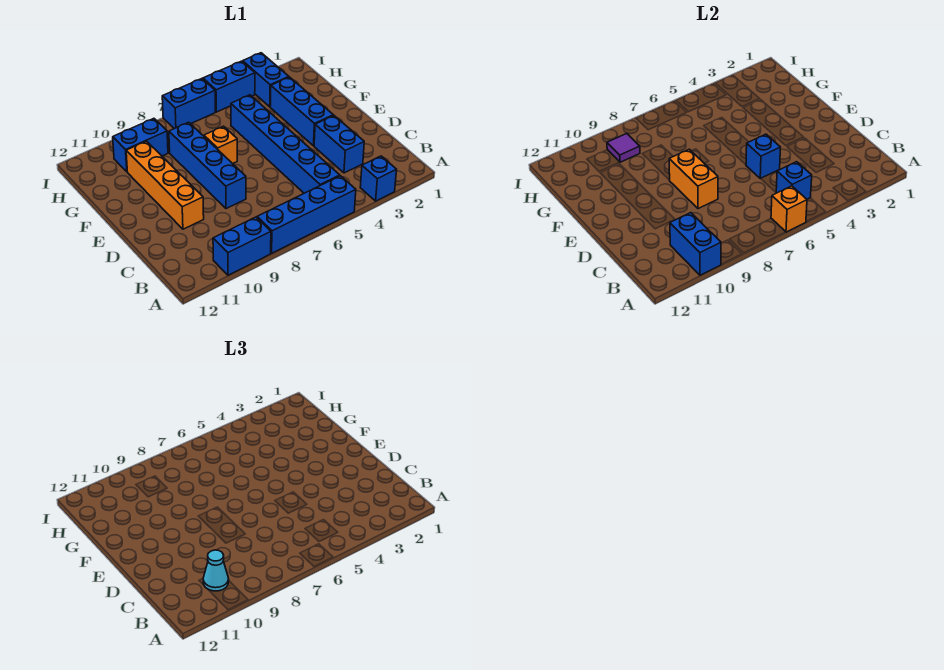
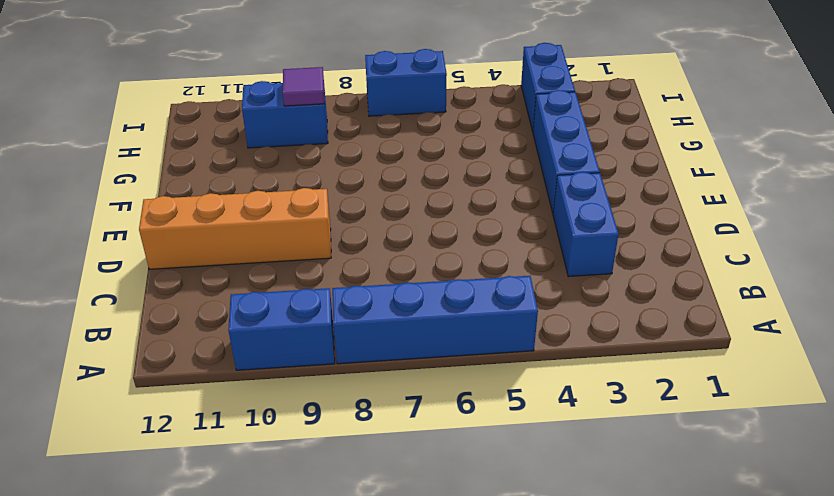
orange brick D9:D12 level 1 -> orange brick D10:G10 level 1
none -> blue brick A3 level 1
none -> blue brick B5:G5 level 1
none -> blue brick D8:G8 level 1

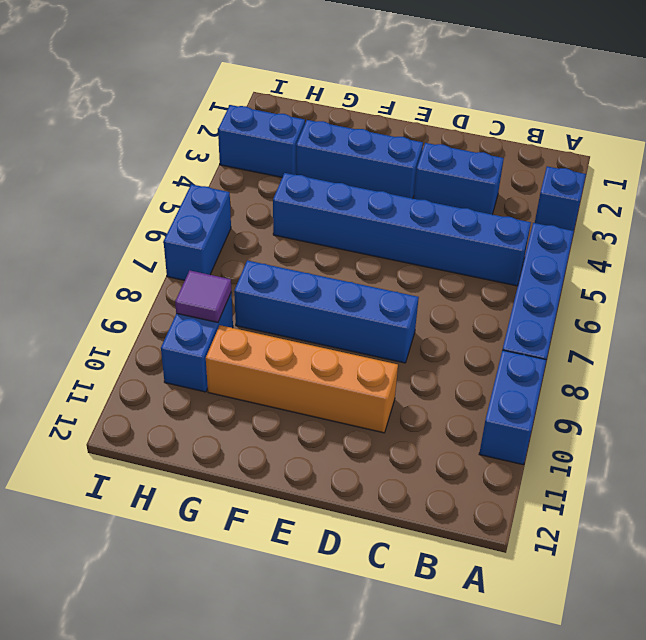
none -> orange brick F7 level 1
none -> blue brick I4:I5 level 1
none -> orange brick A6 level 2

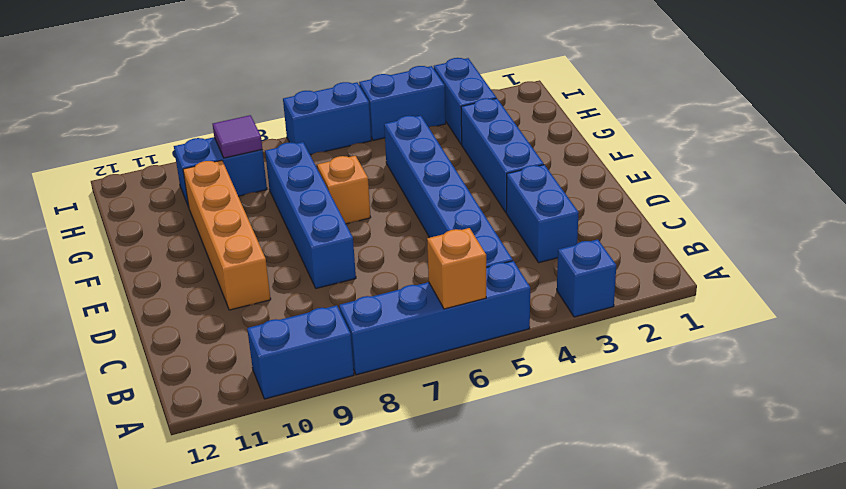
none -> blue brick A10:B10 level 2
none -> blue brick B5 level 2
none -> blue brick D5 level 2

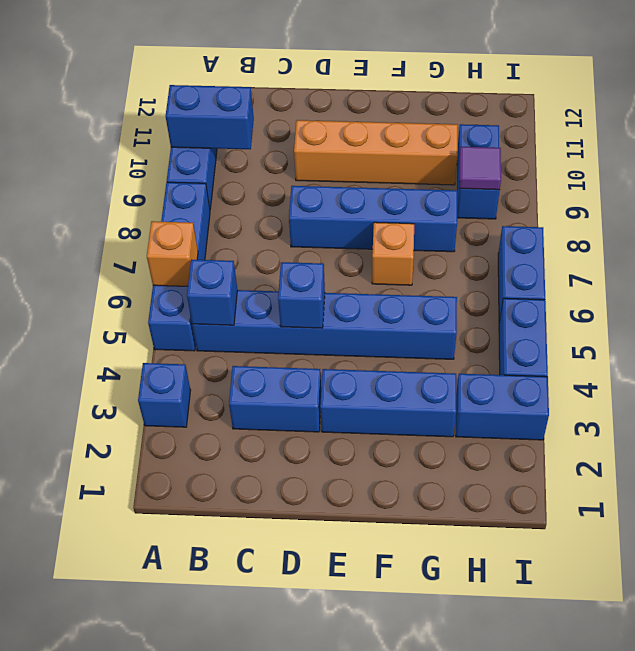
none -> orange brick D8:E8 level 2
none -> cyan cone B10 level 3

